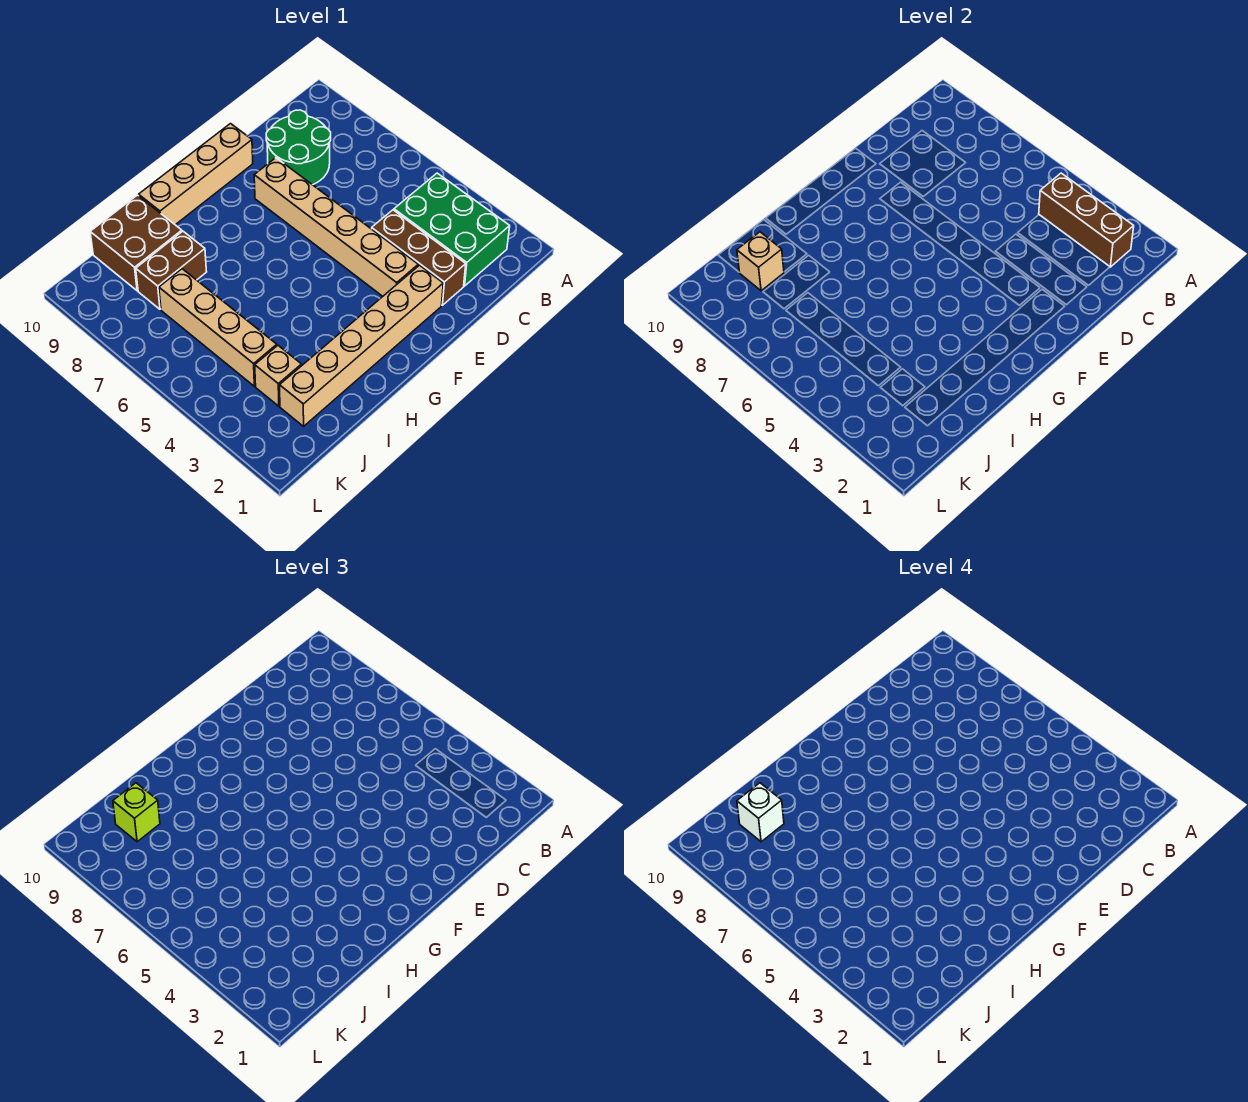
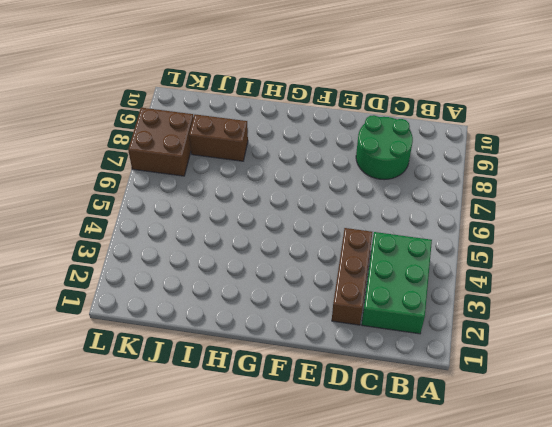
brown brick K7:L8 level 1 -> brown brick I9:J10 level 1
none -> tan brick E2:J2 level 1
none -> tan brick E3:E8 level 1
none -> tan brick E10:H10 level 1

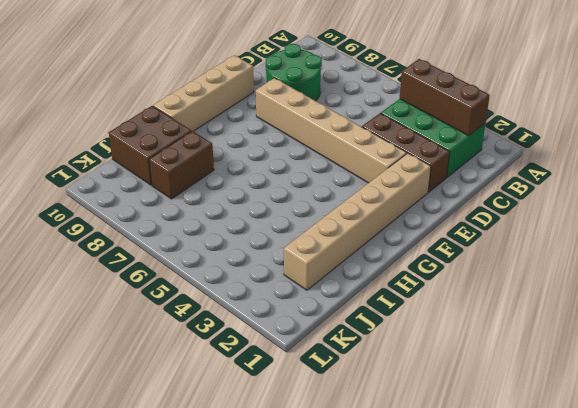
none -> tan brick J3 level 1
none -> tan brick J4:J7 level 1
none -> tan brick J9 level 2

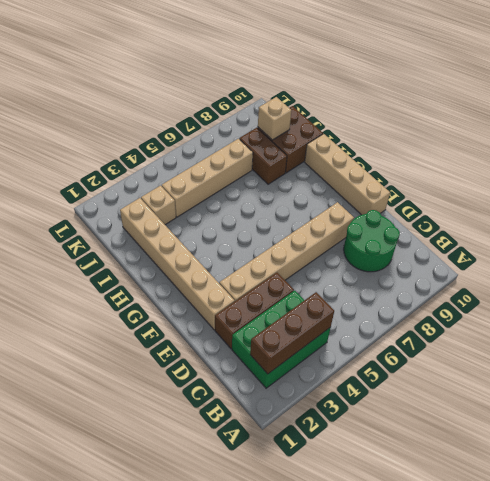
none -> lime brick J9 level 3
none -> white brick J9 level 4

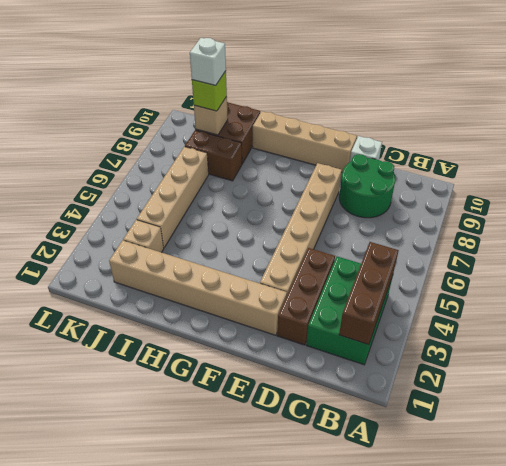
white brick D10 level 1 -> none

